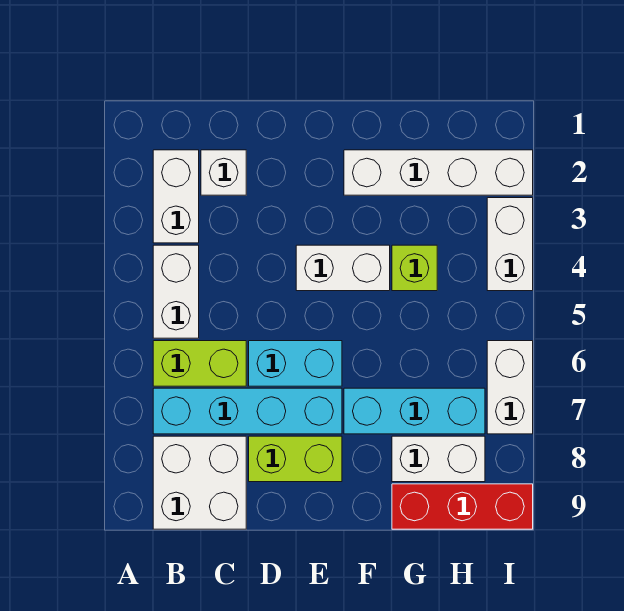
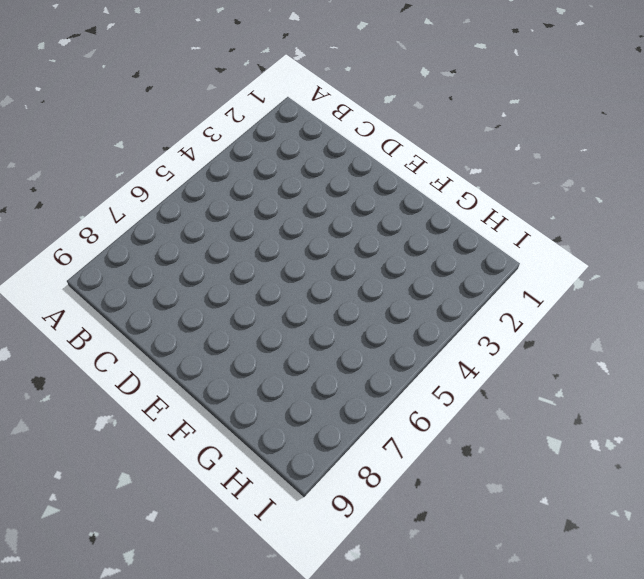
none -> white brick B2:B3 level 1
none -> white brick B4:B5 level 1
none -> lime brick B6:C6 level 1

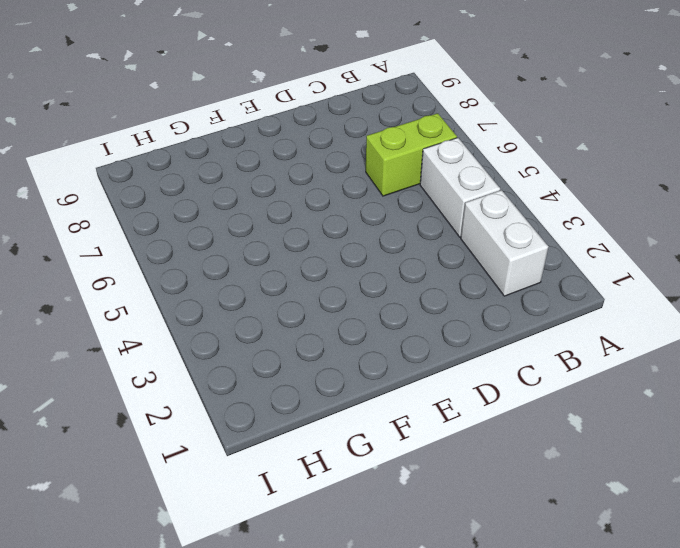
none -> cyan brick B7:E7 level 1
none -> white brick B8:C9 level 1
none -> white brick C2 level 1

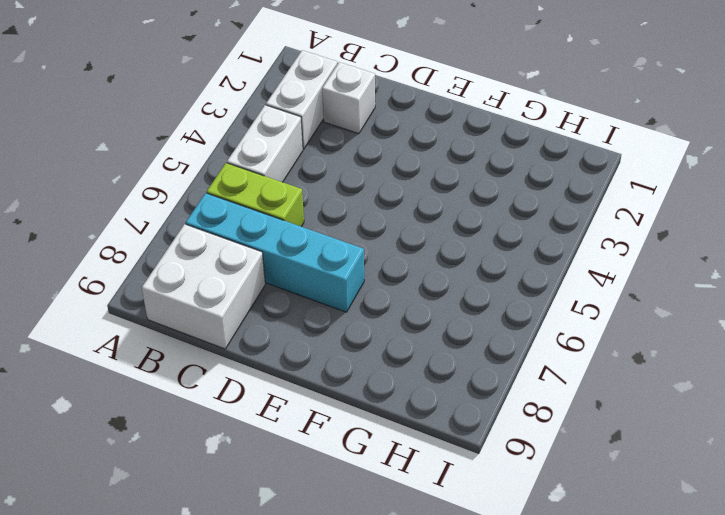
none -> cyan brick D6:E6 level 1
none -> lime brick D8:E8 level 1
none -> white brick E4:F4 level 1

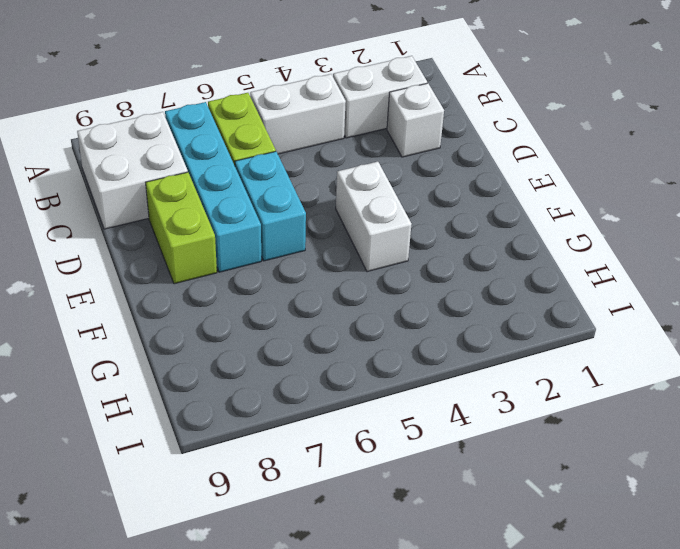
none -> white brick F2:I2 level 1
none -> cyan brick F7:H7 level 1
none -> lime brick G4 level 1

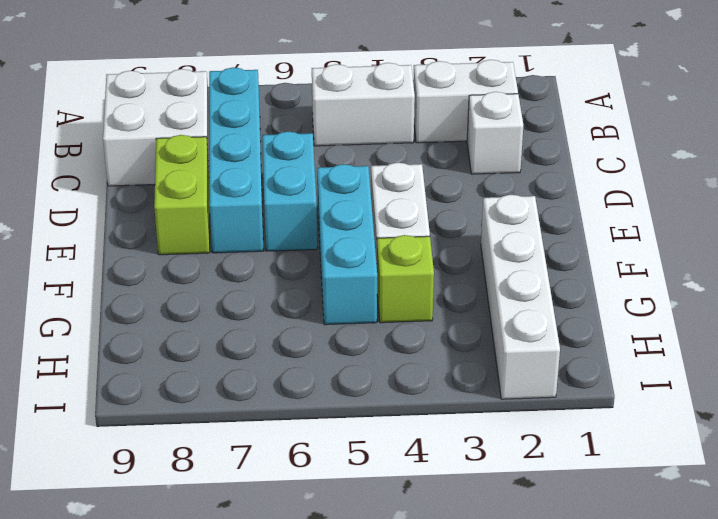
cyan brick E5:G5 level 1 -> cyan brick F7:H7 level 1
none -> lime brick B6:C6 level 1
none -> white brick G8:H8 level 1
none -> red brick G9:I9 level 1

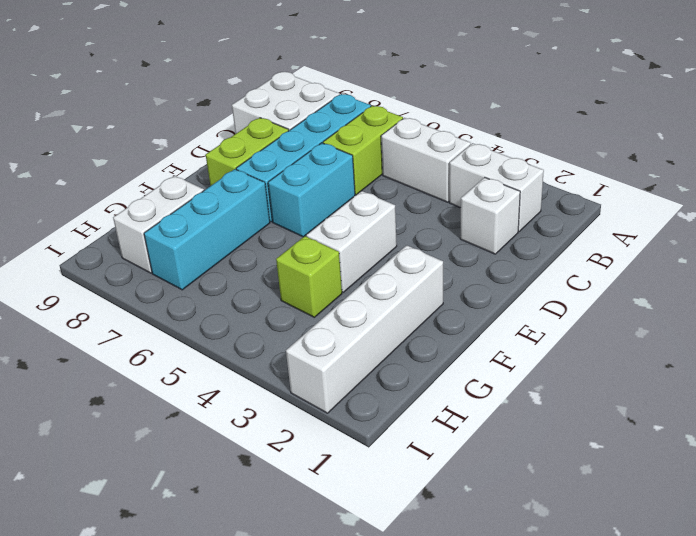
none -> red brick G9:I9 level 1
none -> white brick I3:I4 level 1
none -> white brick I6:I7 level 1

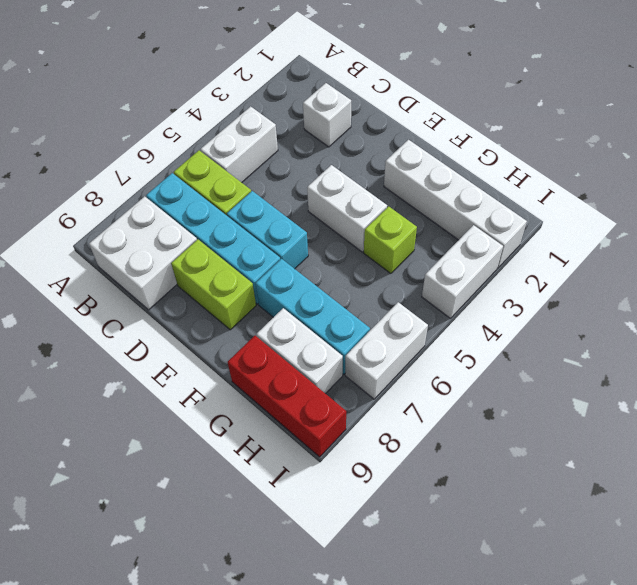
none -> white brick B2:B3 level 1

